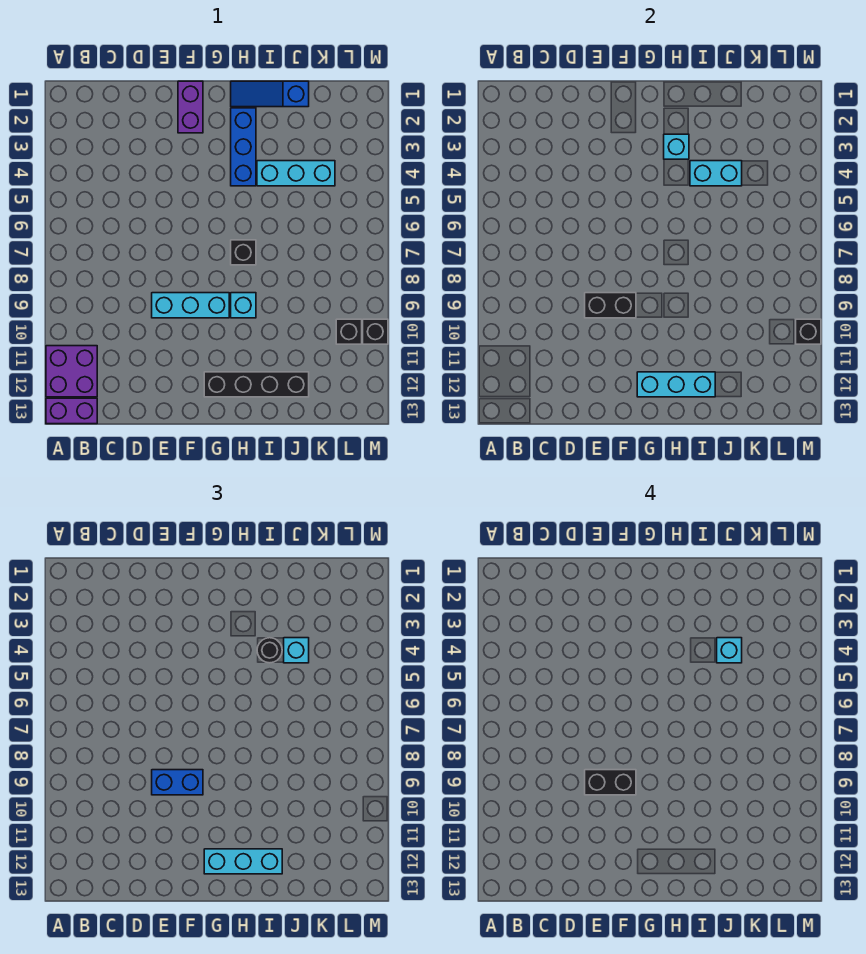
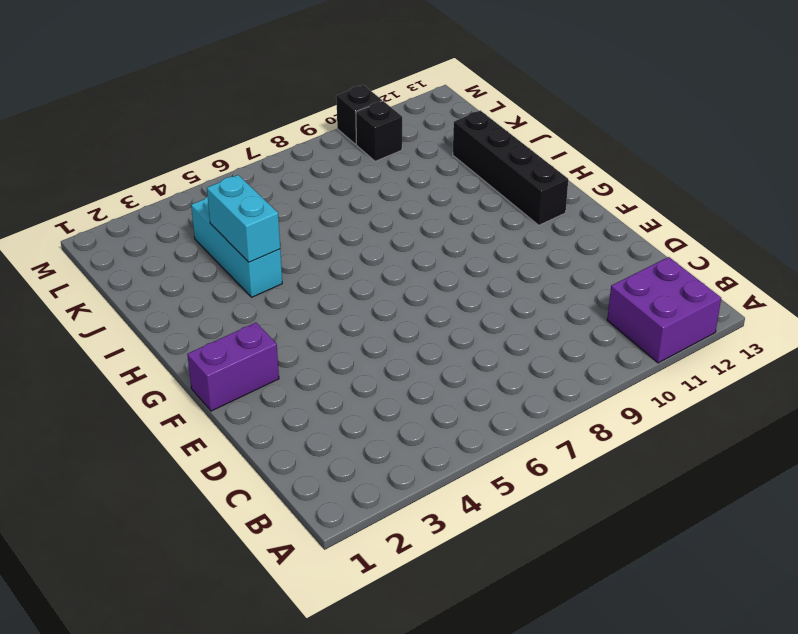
none -> purple brick A13:B13 level 1
none -> cyan brick E9:G9 level 1
none -> blue slope H1:J1 level 1 top J

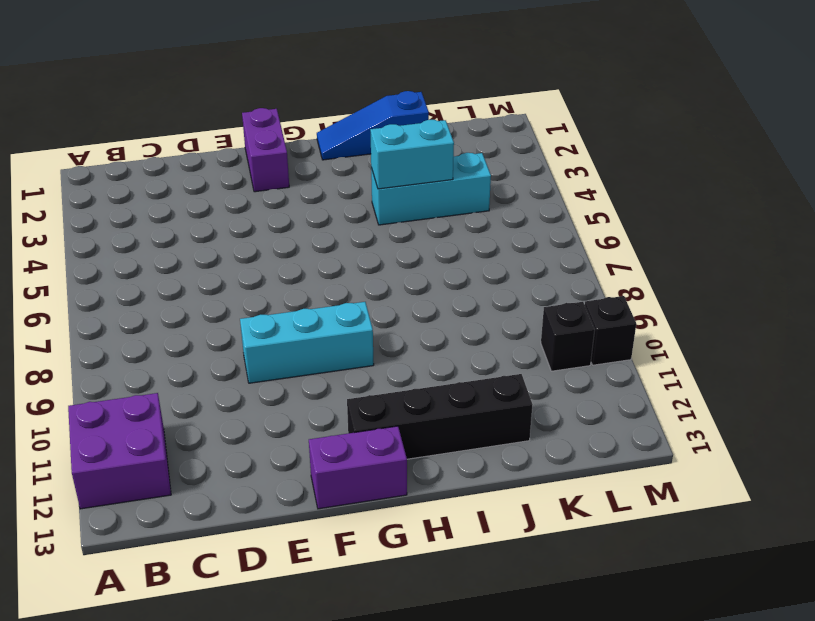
purple brick F13:G13 level 1 -> purple brick A13:B13 level 1
none -> blue brick H2:H4 level 1
none -> black brick H7 level 1
none -> cyan brick H9 level 1

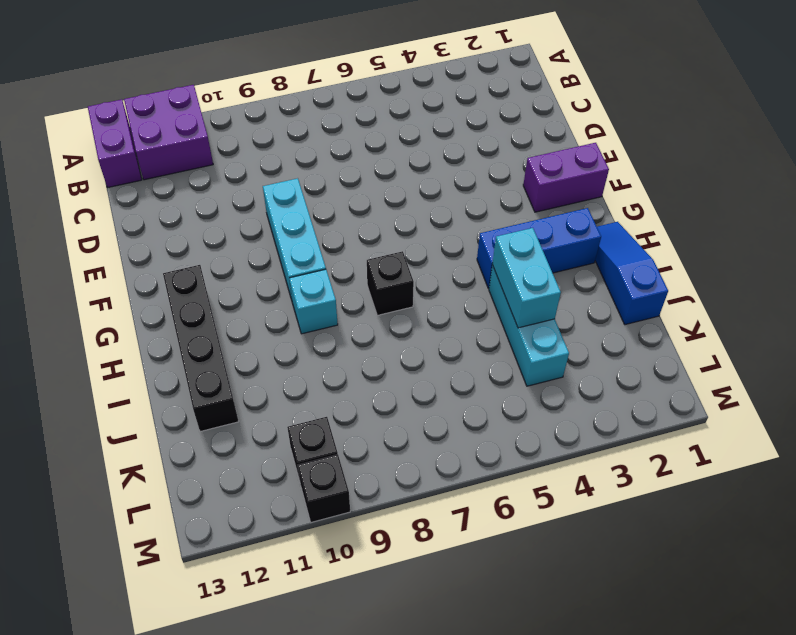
none -> black brick E9:F9 level 2
none -> cyan brick G12:I12 level 2
none -> cyan brick H3 level 2

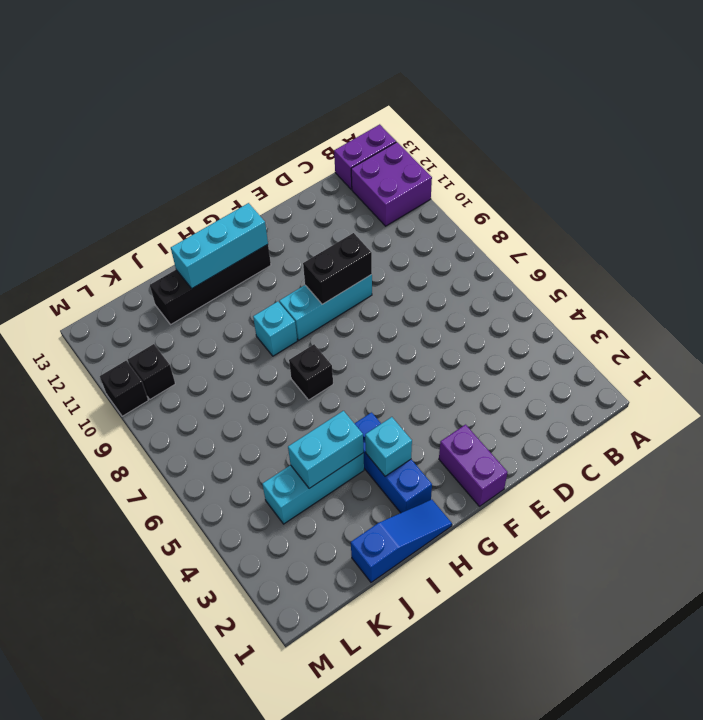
none -> black brick M10 level 2
none -> blue brick E9:F9 level 3
none -> cyan brick G12:I12 level 3

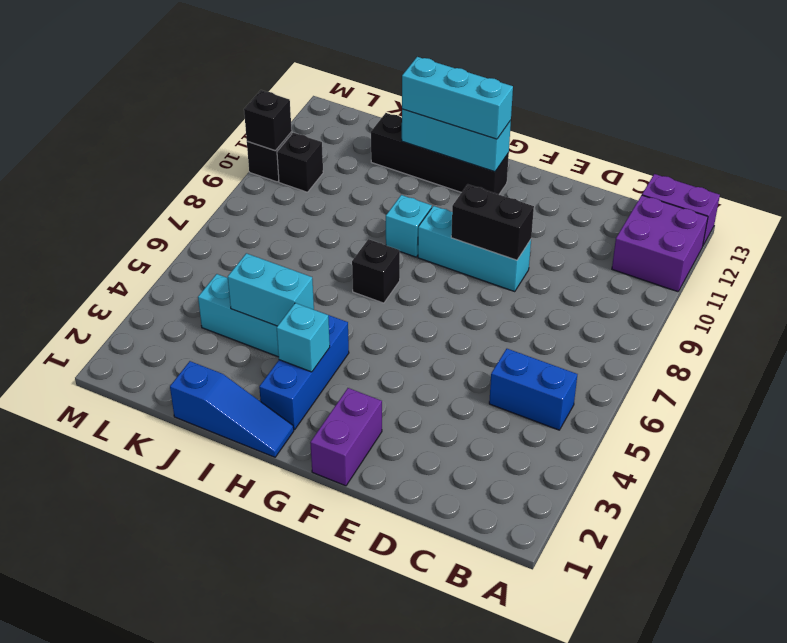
blue brick B5:C5 level 1 -> blue brick E9:F9 level 3
none -> black round brick I4 level 3
none -> cyan brick J4 level 3
none -> black brick E9:F9 level 4

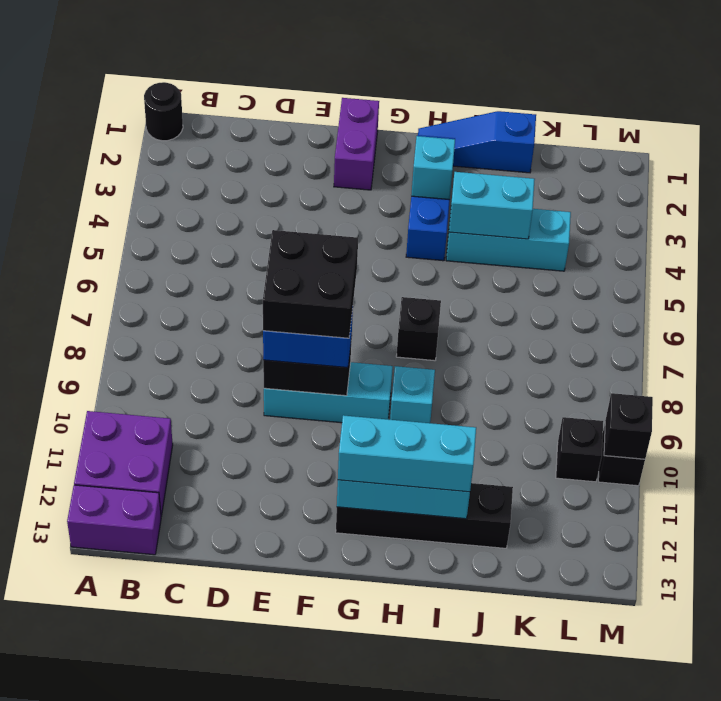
black round brick A1 level 1 -> black round brick I4 level 3
black brick E8:F9 level 4 -> black brick E9:F9 level 4
none -> cyan brick J4 level 3
none -> cyan brick J4 level 4

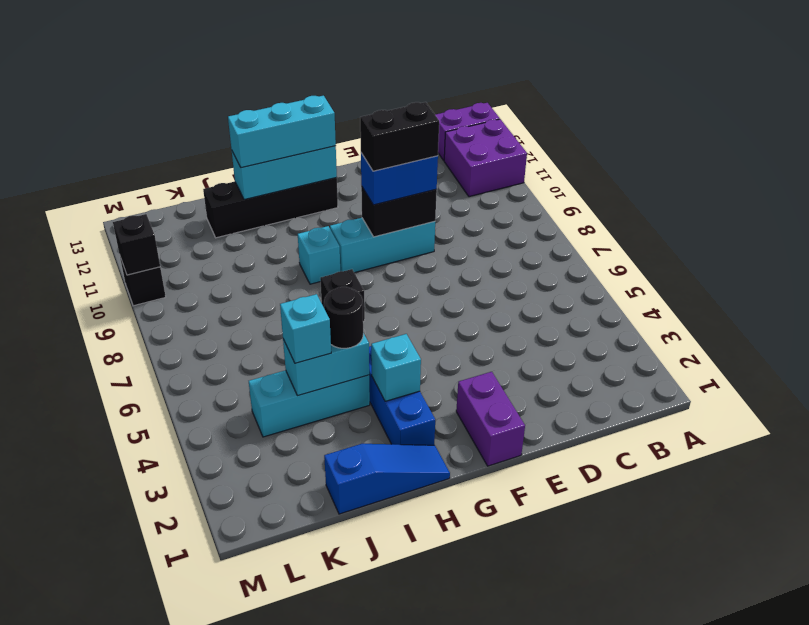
none -> black brick L10 level 1
none -> cyan brick J4 level 4

